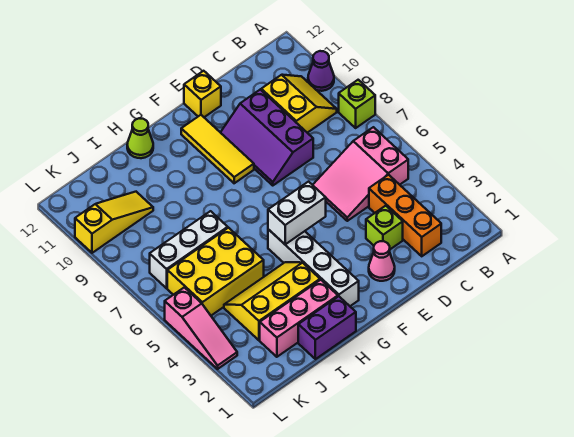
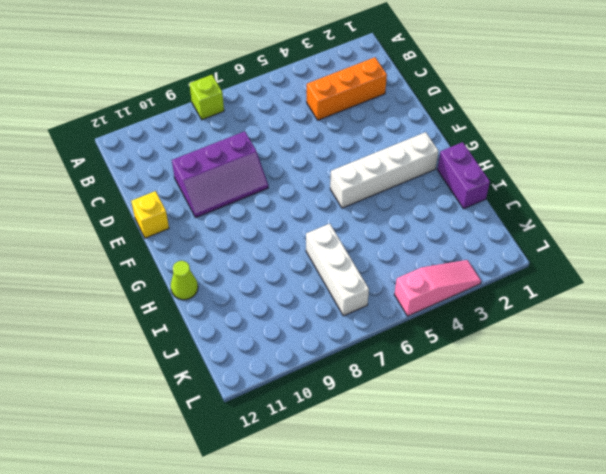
none -> purple cone A10 level 1
none -> pink slope B5:D6 level 1 top B
none -> yellow slope B9:C10 level 1 top C

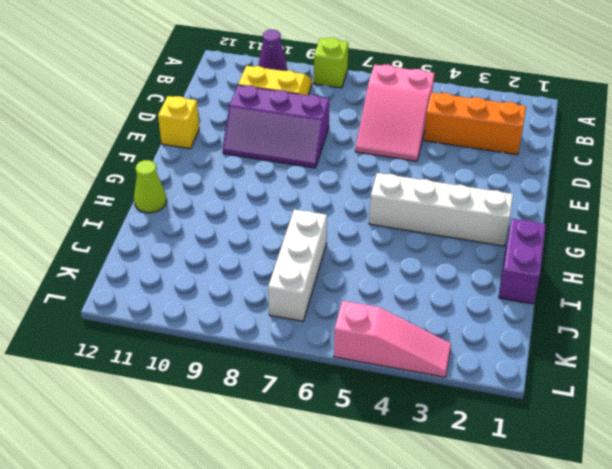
none -> lime brick D3 level 1
none -> pink cone E2 level 1
none -> yellow tile F9:F11 level 1

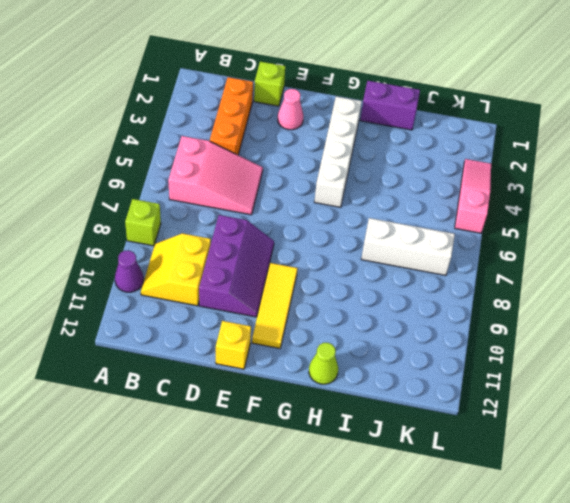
lime brick D1 level 1 -> lime brick D3 level 1
none -> pink brick H2:J2 level 1
none -> yellow slope H3:J4 level 1 top 3
none -> yellow brick I5:K6 level 1

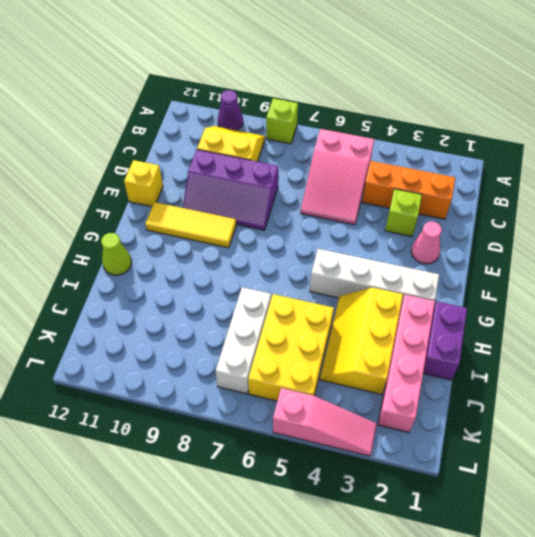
pink brick H2:K2 level 1 -> pink brick H2:J2 level 1
none -> yellow slope J10:L10 level 1 top L
none -> white brick F5:G5 level 2

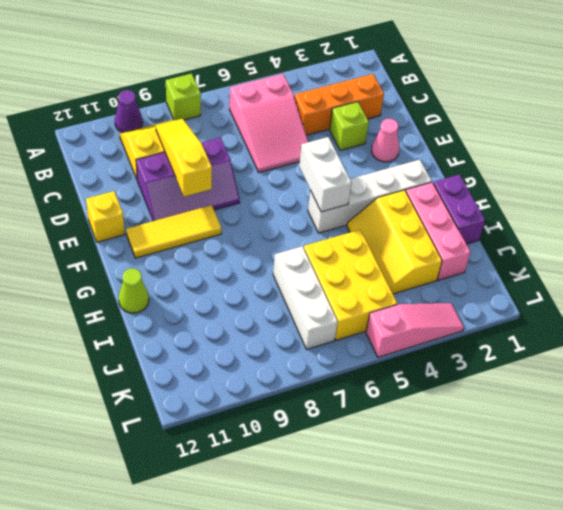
yellow slope C9:E9 level 2 top E -> yellow slope J10:L10 level 1 top L

